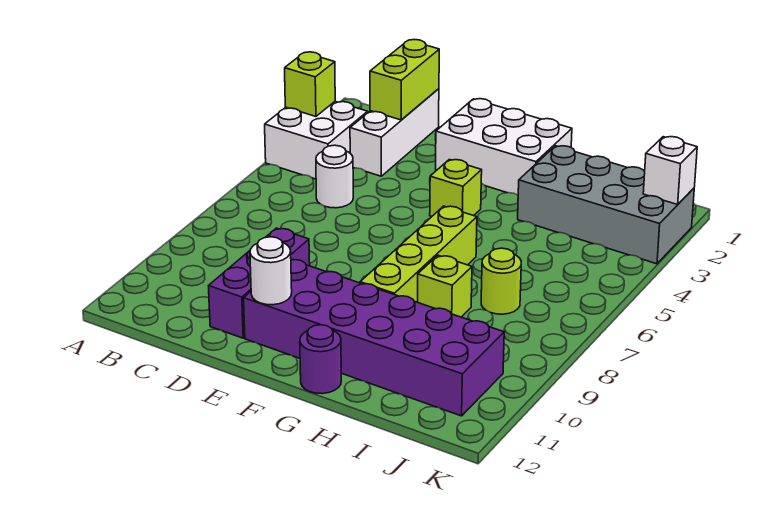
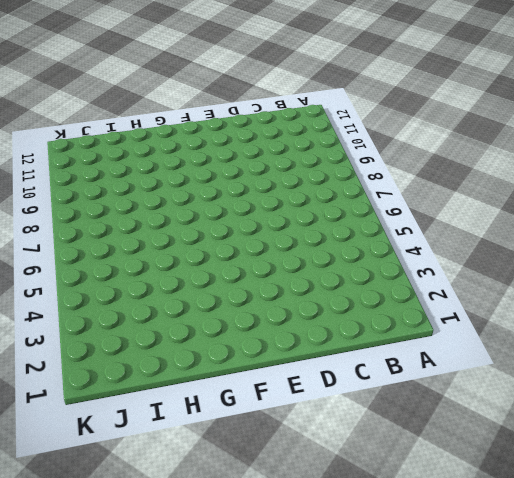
none -> white brick A3:B4 level 1
none -> white brick C1:C3 level 1
none -> white round brick C5 level 1

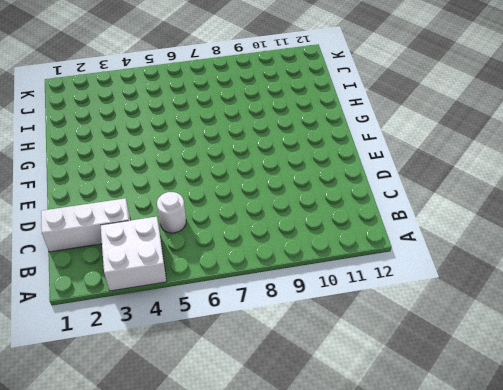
none -> purple brick D9:D11 level 1
none -> white brick E1:G2 level 1
none -> purple brick E10:J11 level 1

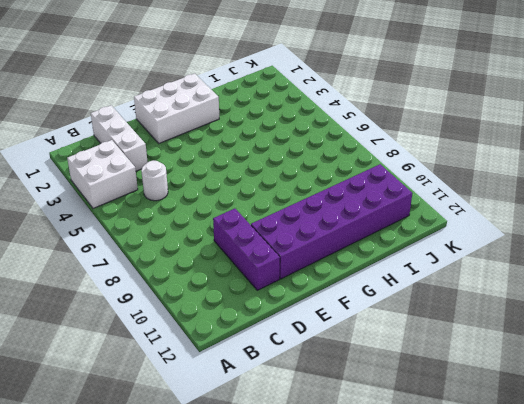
none -> lime brick F4 level 1
none -> lime brick G6:G9 level 1
none -> purple round brick G12 level 1

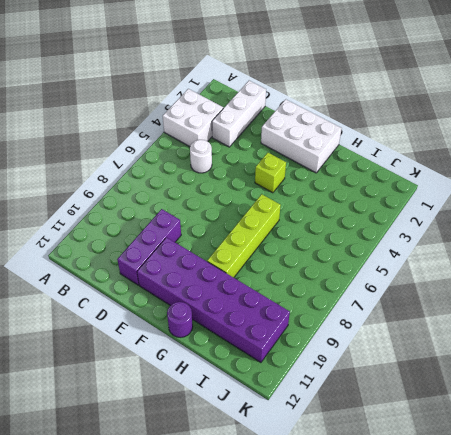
none -> grey brick H2:K3 level 1
none -> lime brick H8 level 1
none -> lime round brick I7 level 1

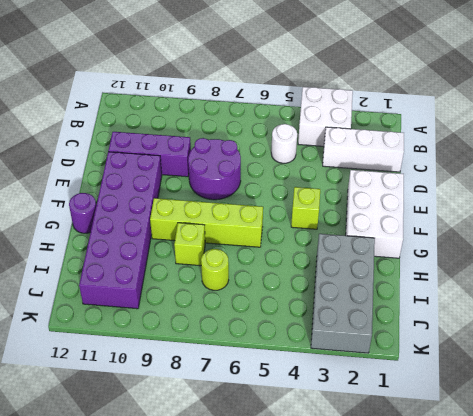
purple round brick D7:E8 level 1 -> none
none -> lime brick A3 level 2
none -> lime brick C1:C2 level 2
none -> white round brick E11 level 2

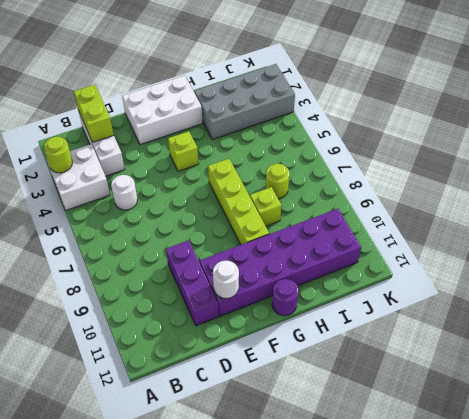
lime round brick A3 level 2 -> lime brick A3 level 2
none -> white brick K2 level 2

